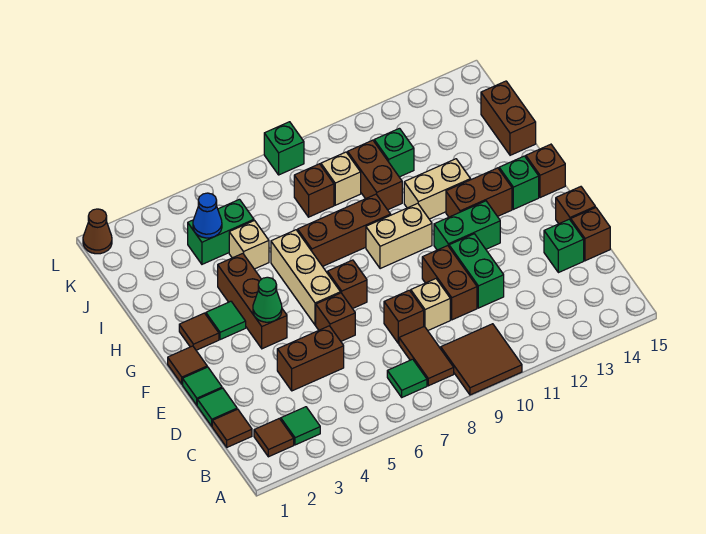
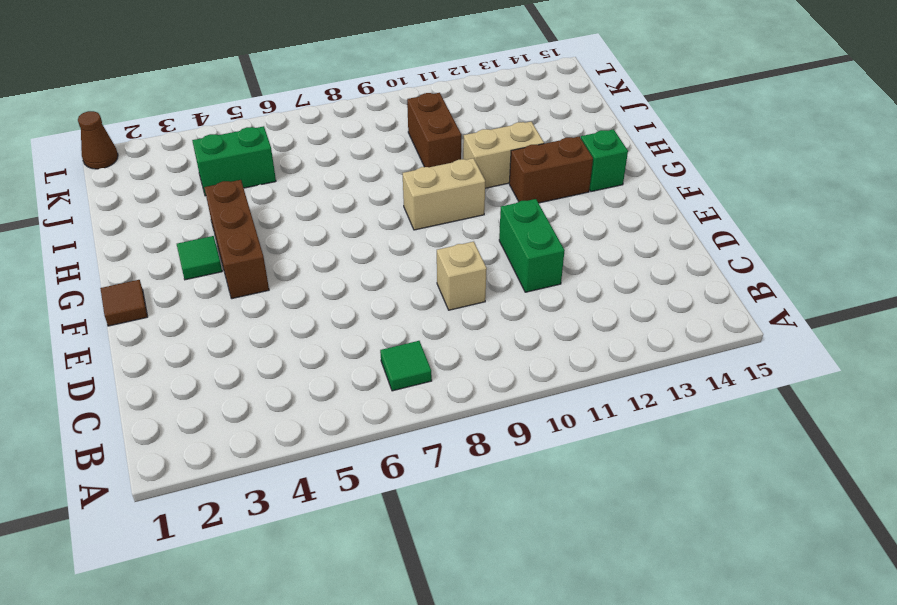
none -> brown tile A9:B10 level 1
none -> brown tile B2 level 1
none -> green tile B3 level 1
none -> brown tile B8:C8 level 1

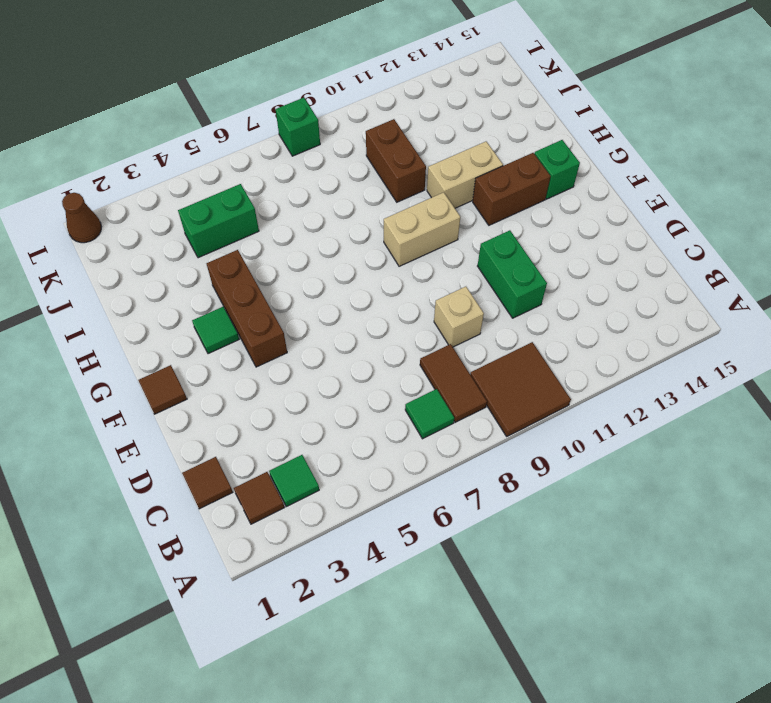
none -> green tile D1 level 1
none -> brown brick D4:D5 level 1
none -> brown brick D8 level 1
none -> brown brick D10:E10 level 1

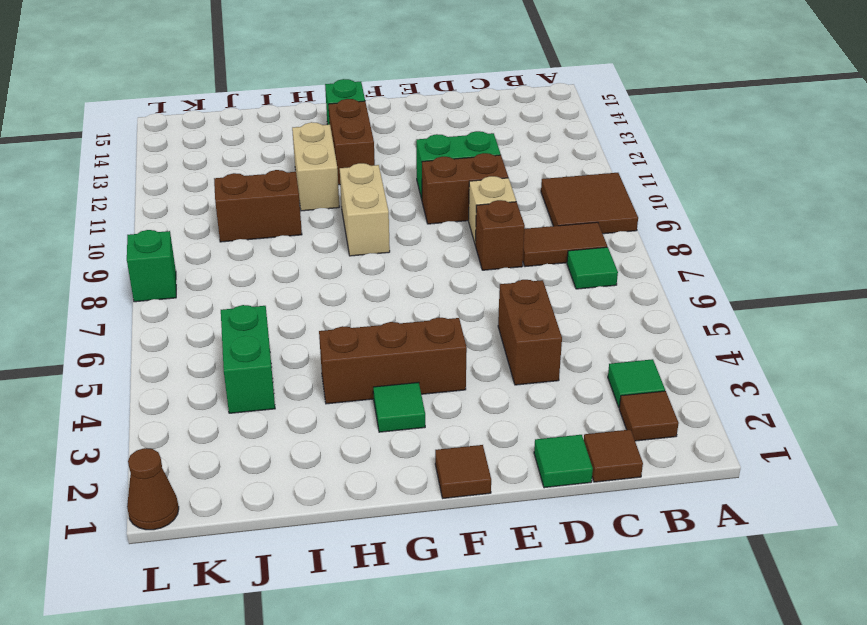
none -> green brick D14 level 1
none -> brown brick D15 level 1
none -> green tile E1 level 1
none -> brown brick E6 level 1

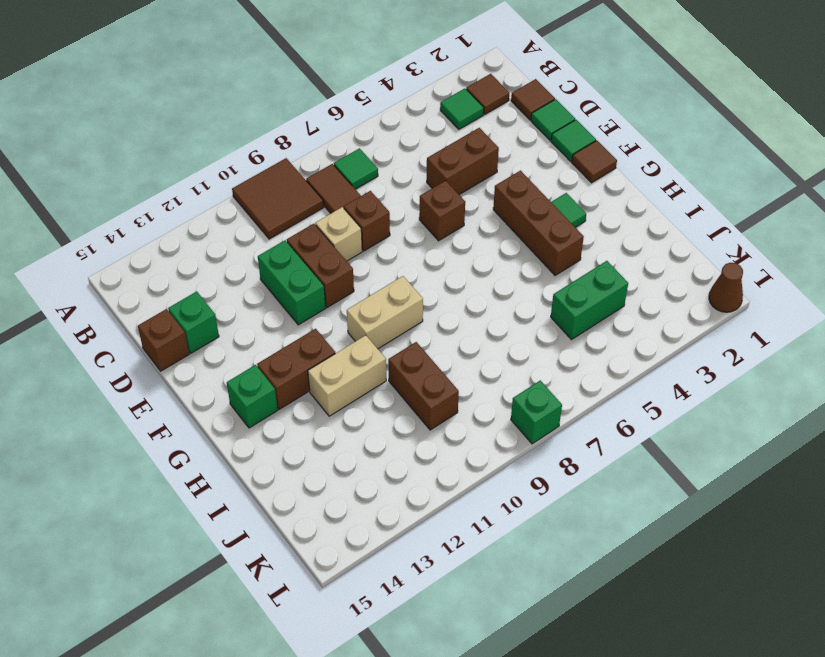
none -> brown brick E15 level 1
none -> tan brick F6:H6 level 1
none -> brown brick F7 level 1
none -> green brick F11:F12 level 1

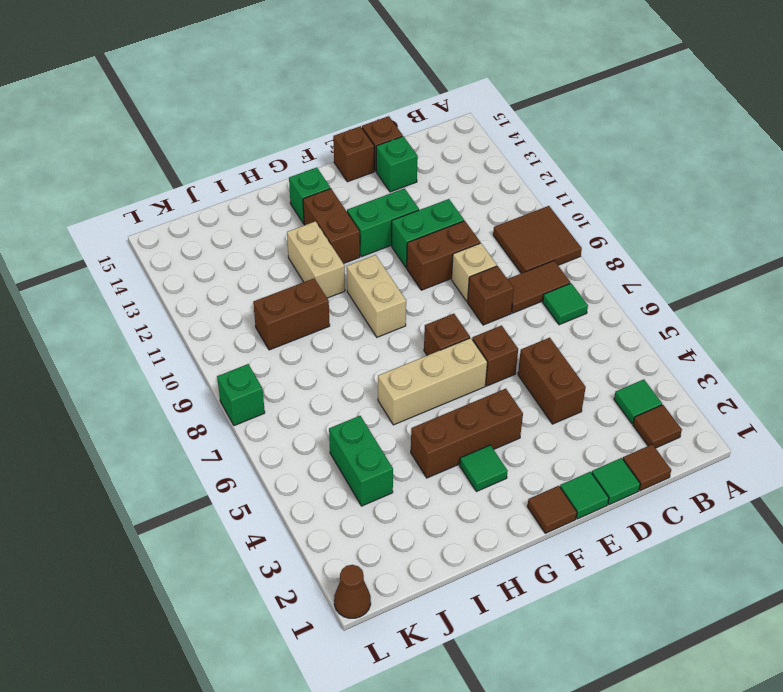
green brick E12:F12 level 1 -> green brick F11:F12 level 1
none -> brown tile G2 level 1
none -> brown brick G15 level 1
none -> brown brick H7:H9 level 1
none -> tan brick I5 level 1

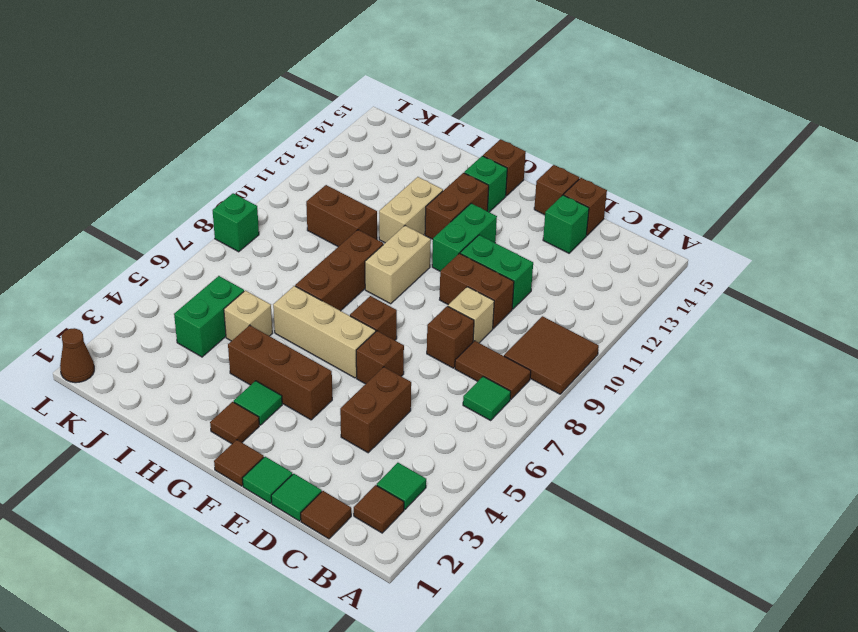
none -> brown brick I15:J15 level 1
none -> brown brick J8 level 1
none -> tan brick J9 level 1
none -> green brick J11 level 1

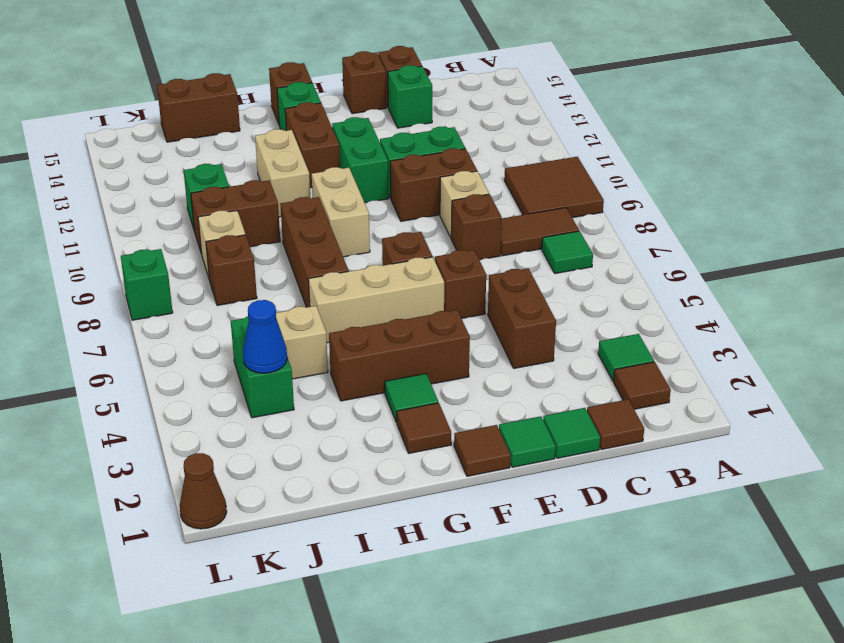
none -> green cone F4 level 2

